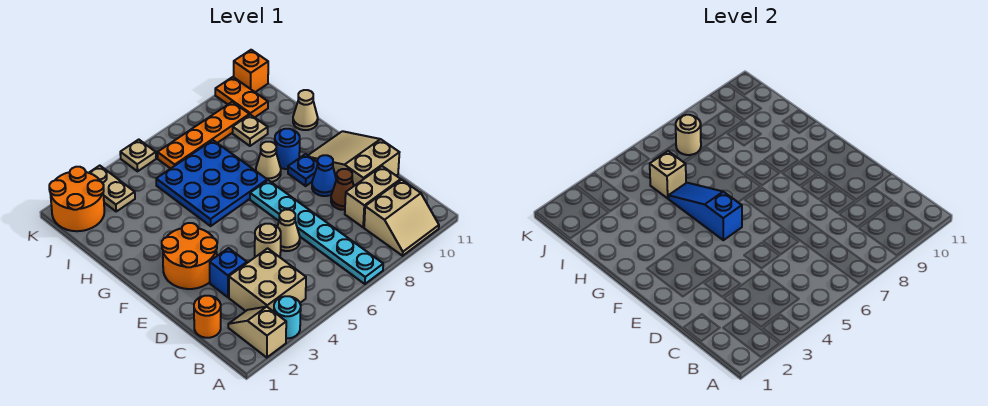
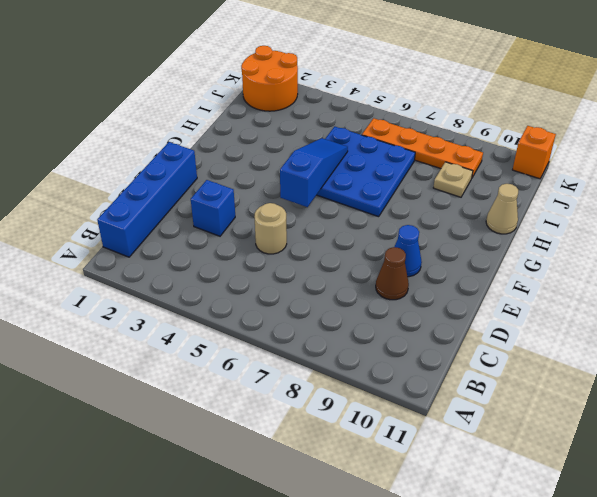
blue brick B1:E1 level 1 -> orange round brick C1 level 1
none -> tan slope A2:B2 level 1 top A
none -> cyan round brick A3 level 1
none -> cyan plate A7:F7 level 1

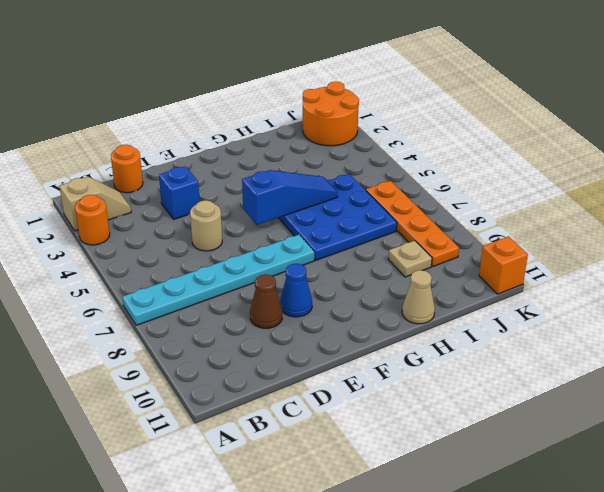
orange round brick A3 level 1 -> cyan round brick A3 level 1
none -> tan slope A9:B10 level 1 top B
none -> tan brick B3:C4 level 1
none -> tan brick C9:C10 level 1

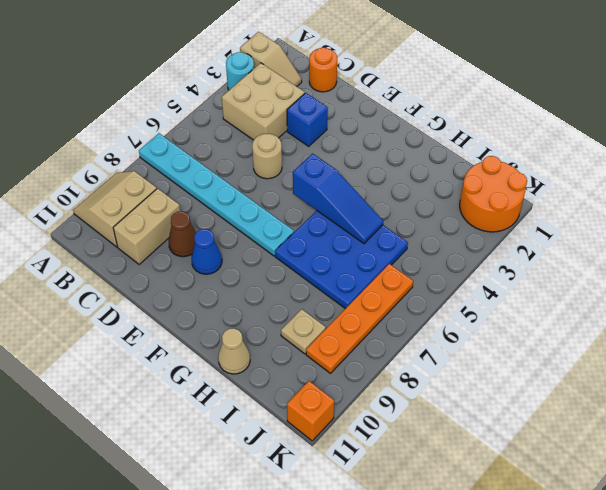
none -> tan cone D6 level 1
none -> tan slope D10:F11 level 1 top D
none -> orange round brick E2:F3 level 1

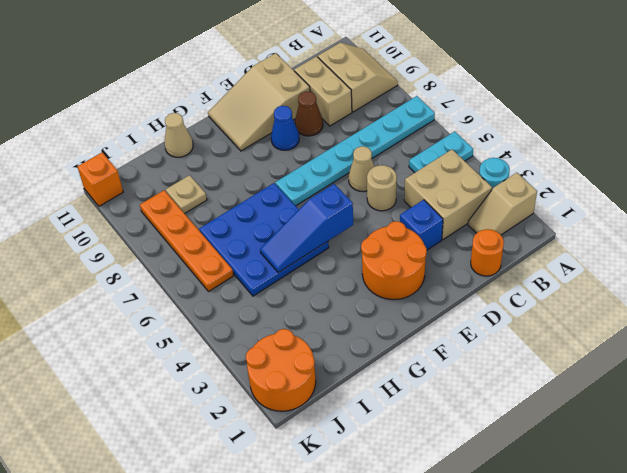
cyan plate A5:B5 level 1 -> none
none -> blue plate F9 level 1
none -> tan cone G8 level 1
none -> blue round brick G9 level 1

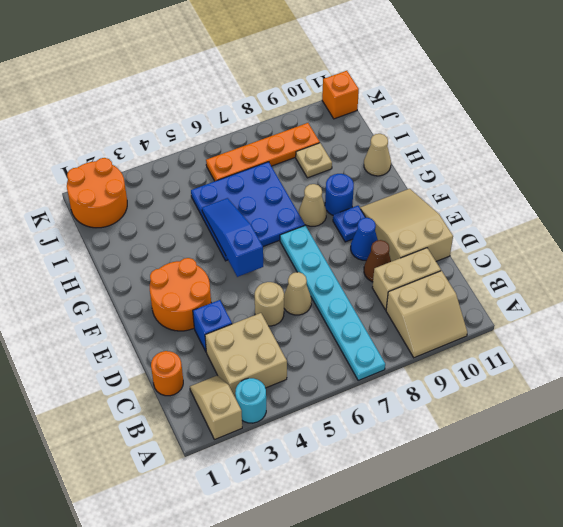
none -> tan plate J3:K3 level 1
none -> orange plate J10:K10 level 1
none -> tan plate K5 level 1

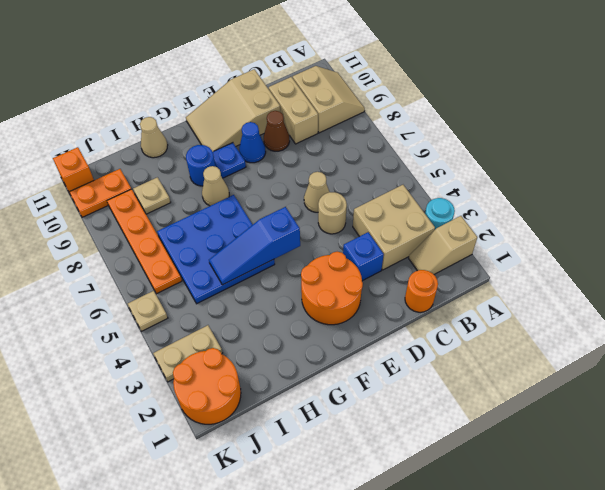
none -> cyan plate A7:F7 level 1
none -> tan brick I5 level 2
none -> tan round brick J7 level 2

